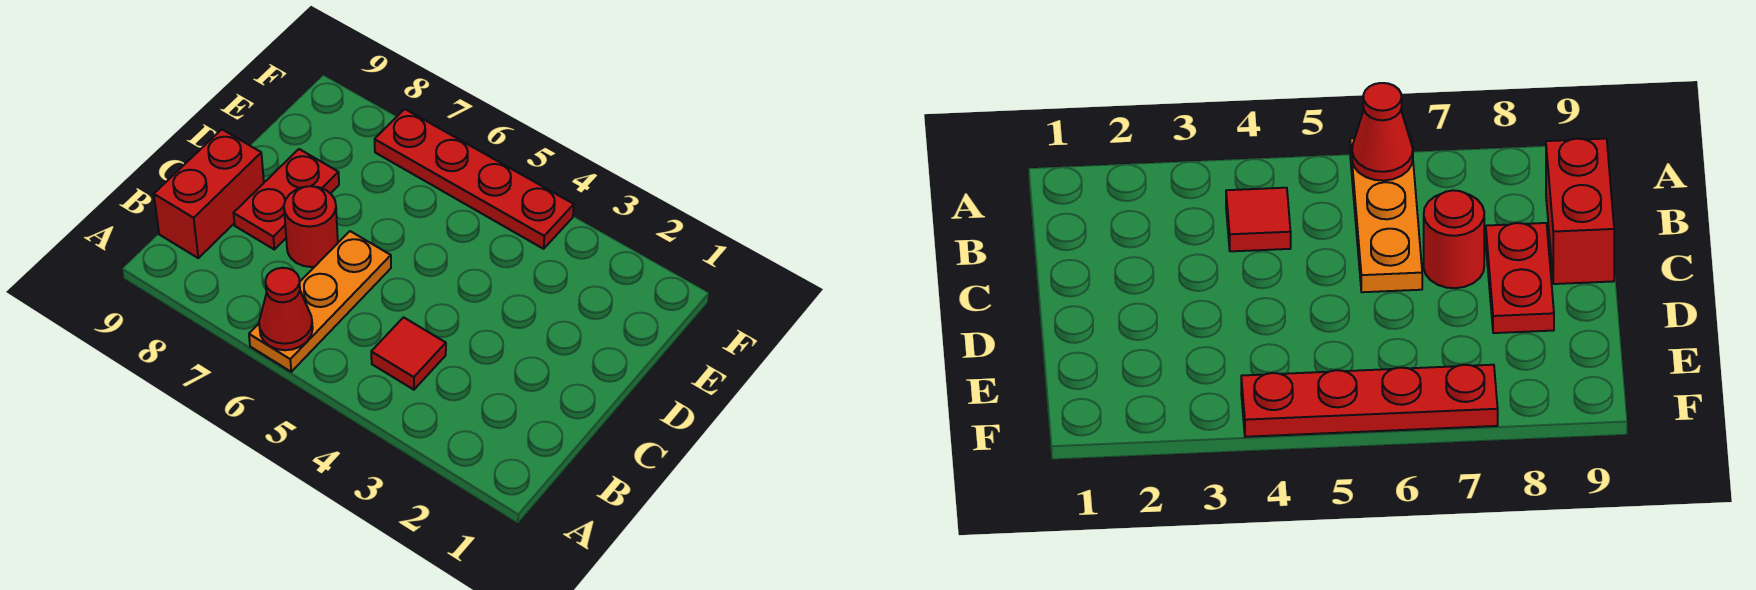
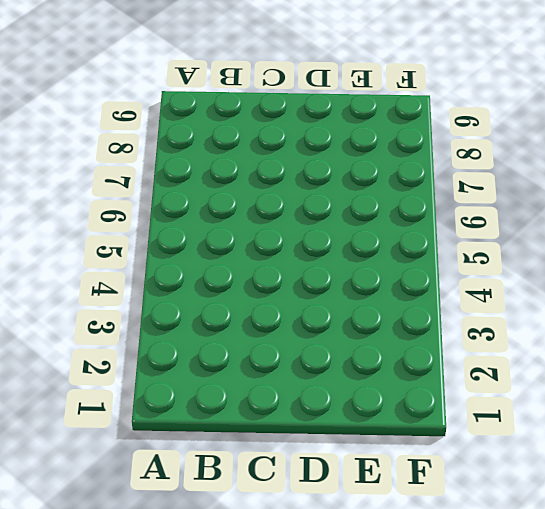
none -> orange plate A6:C6 level 1
none -> red tile B4 level 1

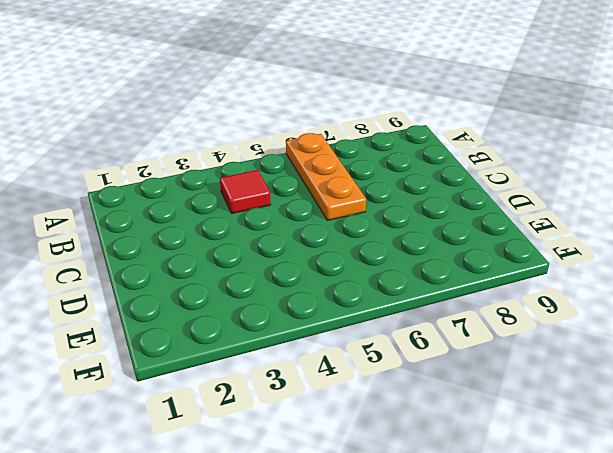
none -> red brick B9:C9 level 1
none -> red round brick C7 level 1

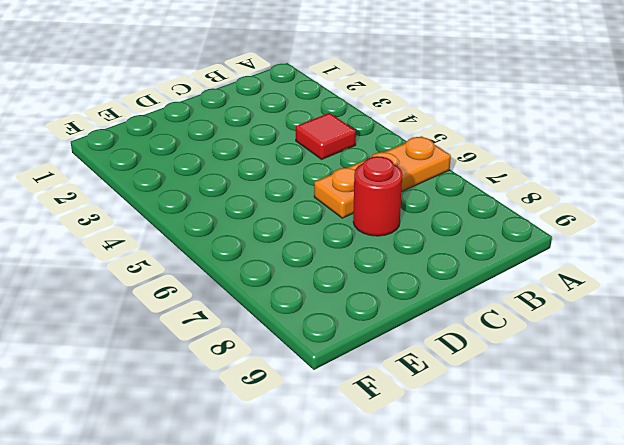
none -> red brick B9:C9 level 1
none -> red plate C8:D8 level 1

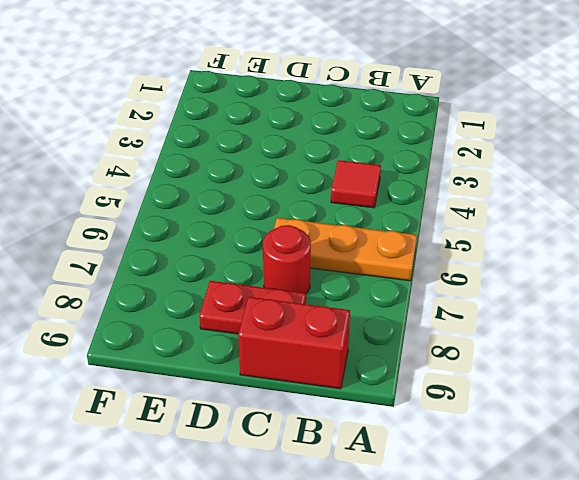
none -> red plate F4:F7 level 1
none -> red cone A6 level 2

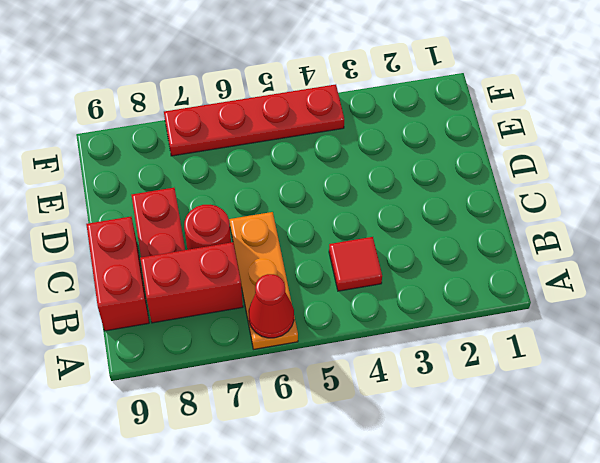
red brick B7:B8 level 1 -> none

